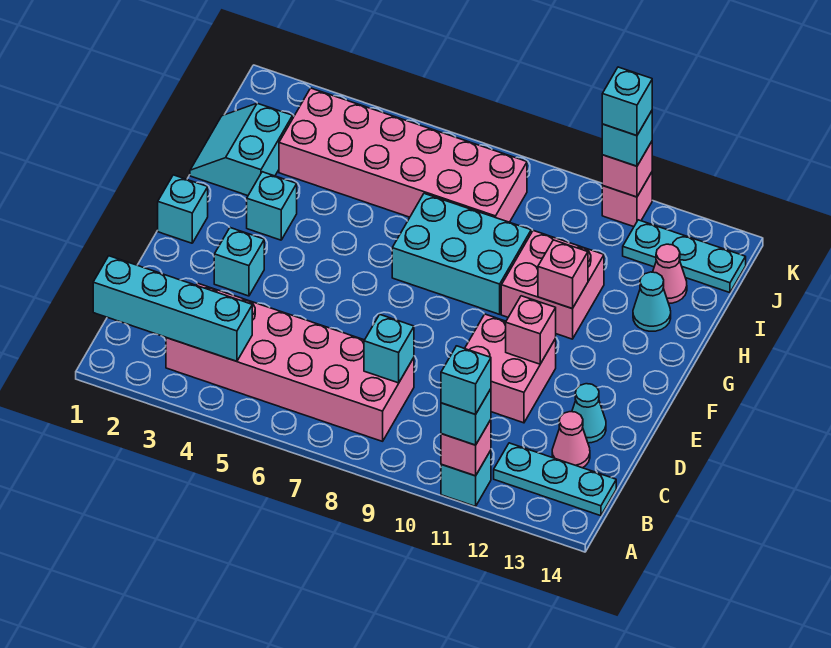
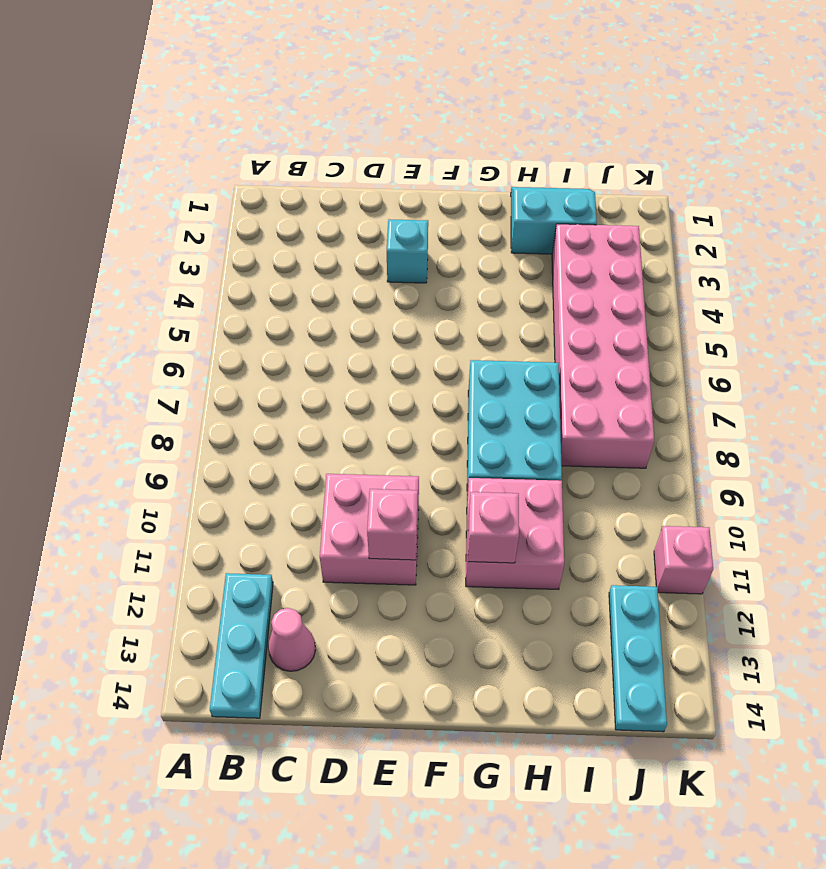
none -> cyan brick A11 level 1
none -> pink brick B3:C8 level 1
none -> cyan cone D13 level 1

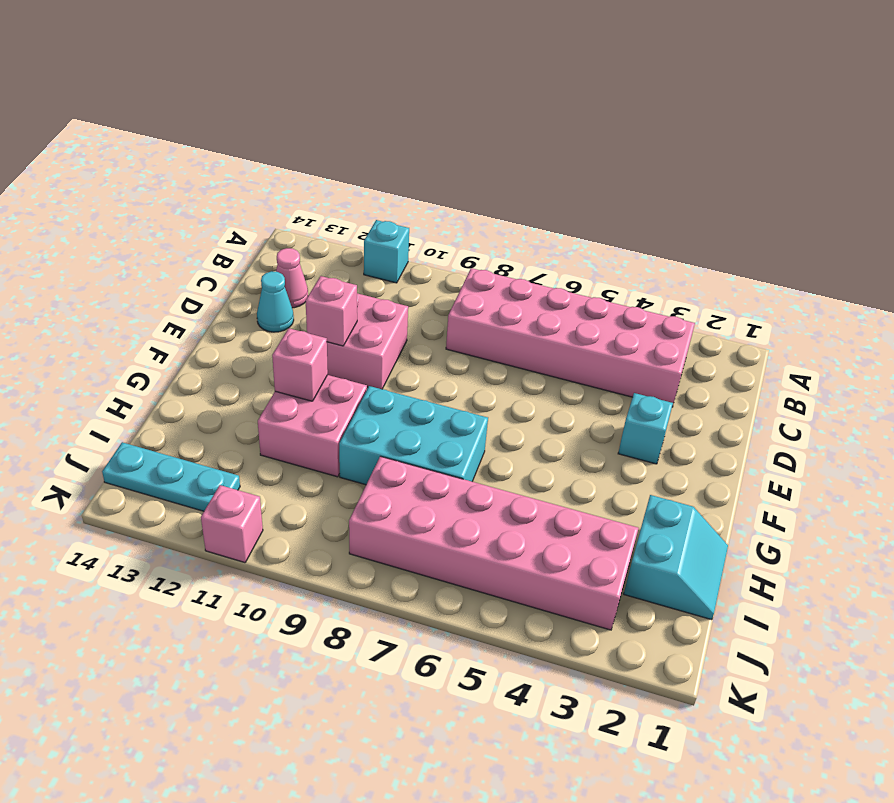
none -> cyan plate B12:B14 level 1
none -> cyan brick F1 level 1
none -> cyan brick G3 level 1

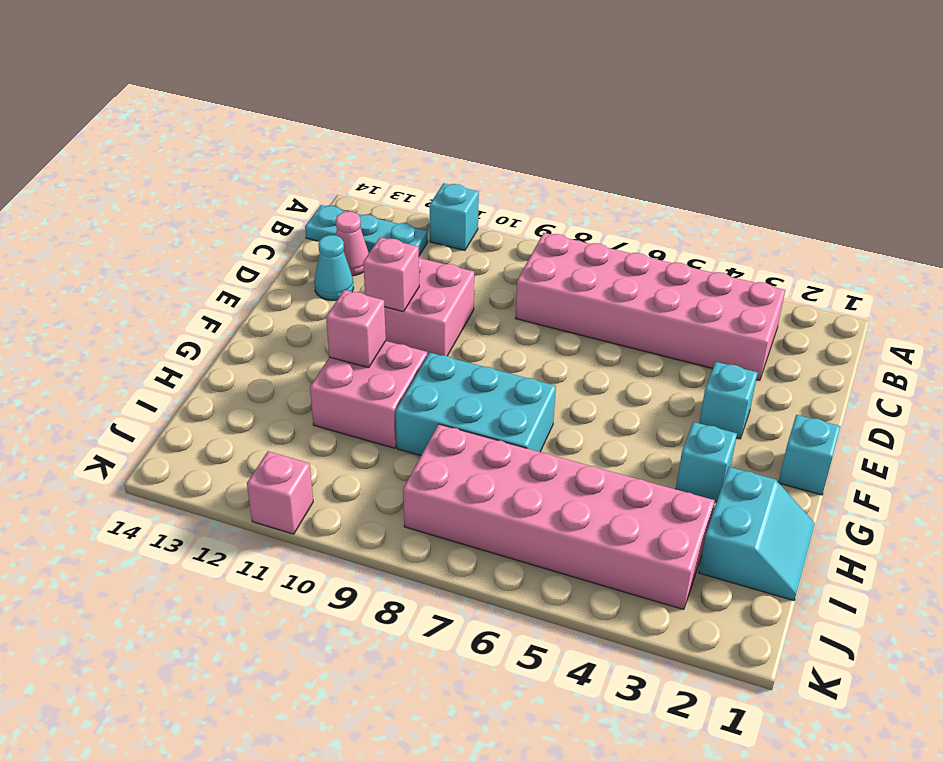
none -> cyan cone H13 level 1
none -> pink cone I13 level 1
none -> cyan plate J12:J14 level 1

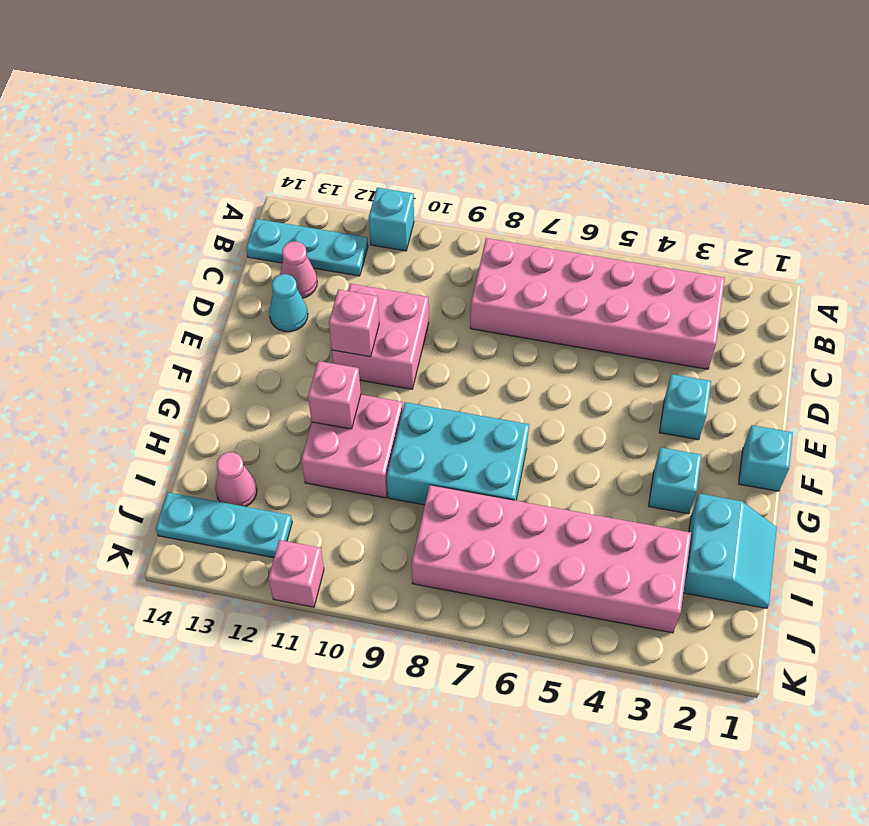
none -> cyan cone H13 level 1
none -> pink brick A11 level 2
none -> cyan brick B1:B4 level 2

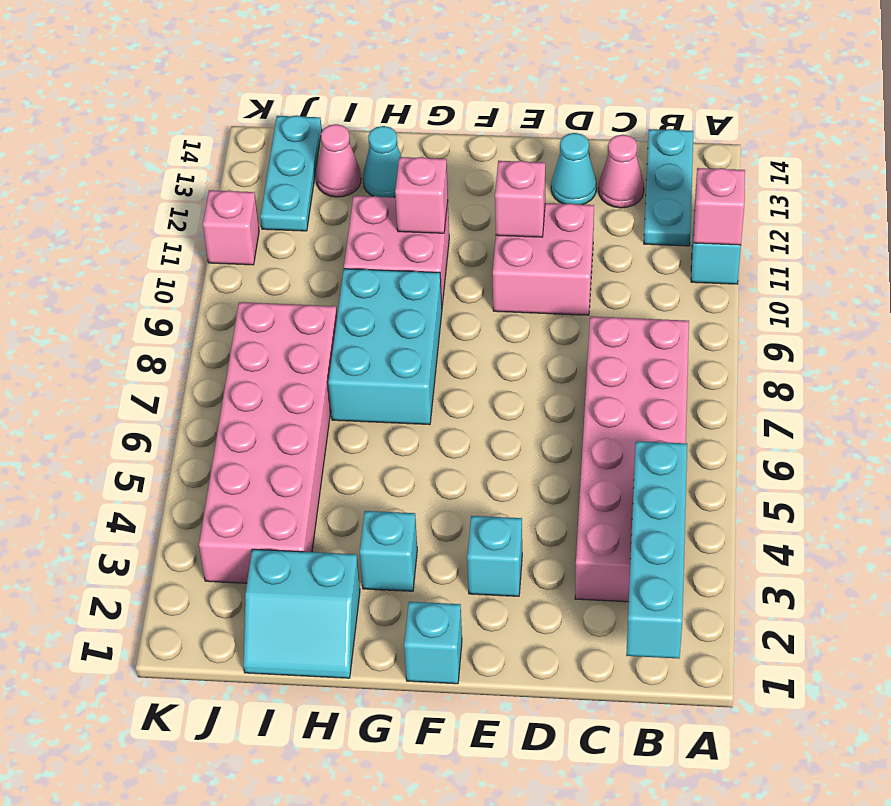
none -> cyan brick C8 level 2
none -> pink brick K11 level 2
none -> cyan brick A11 level 3

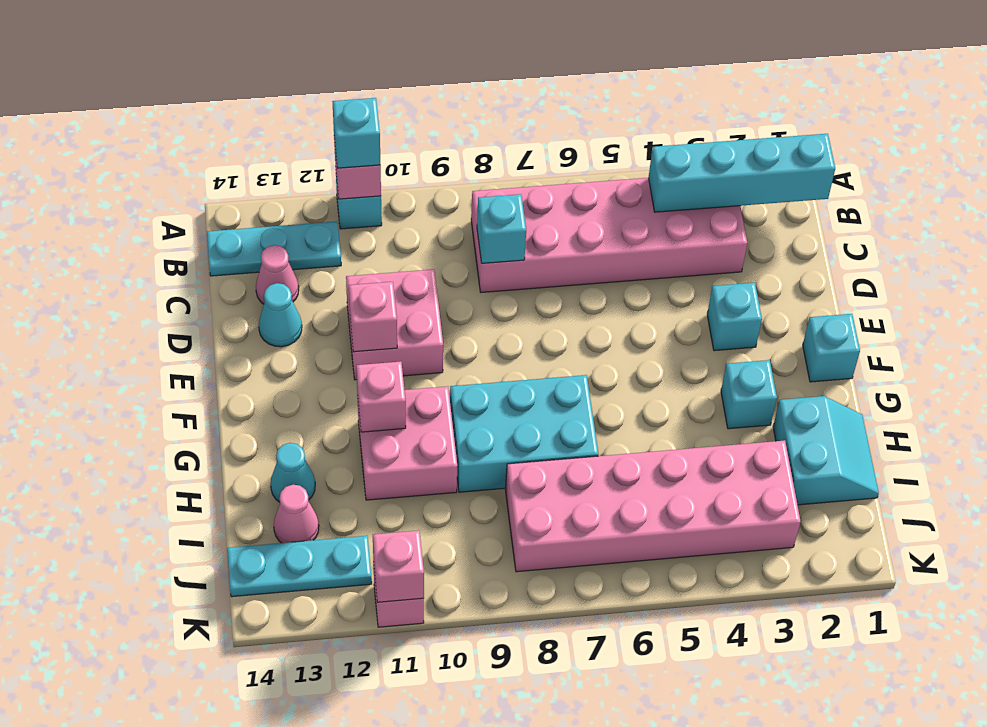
none -> cyan brick K11 level 3
none -> cyan brick A11 level 4
none -> cyan brick K11 level 4

